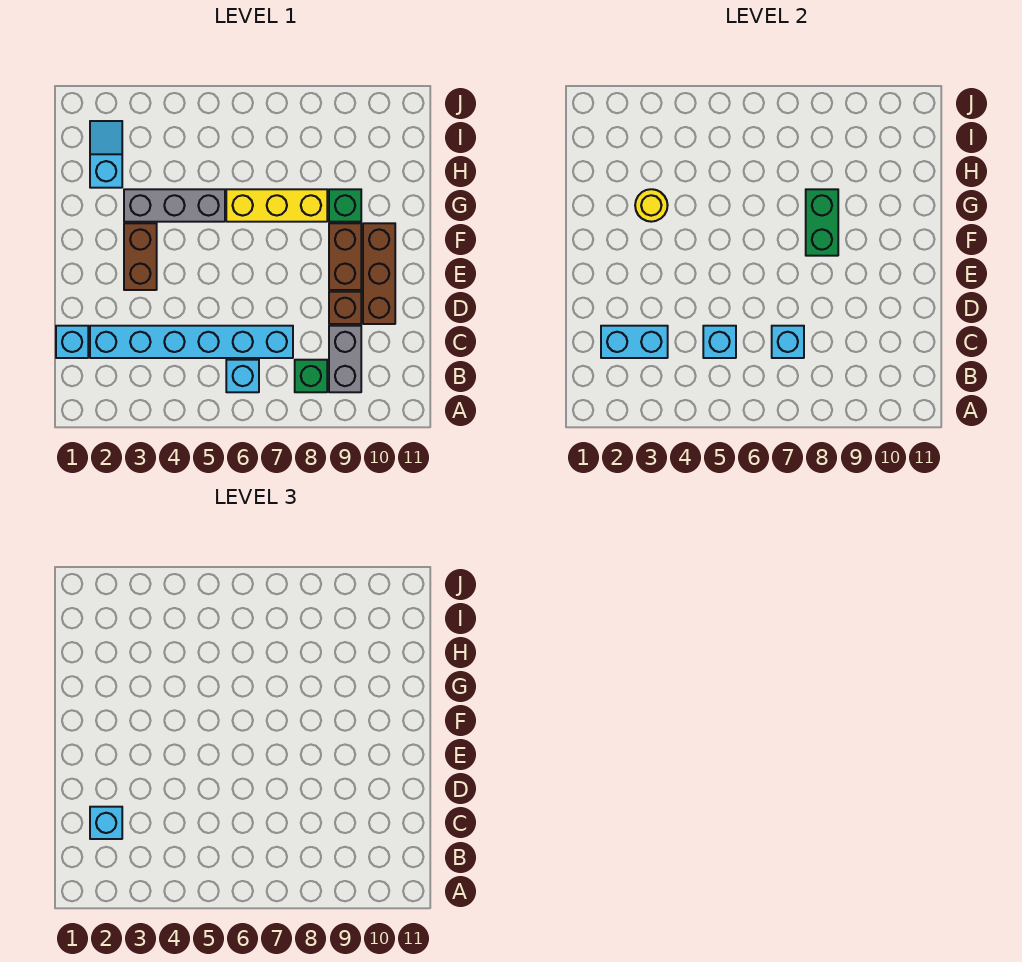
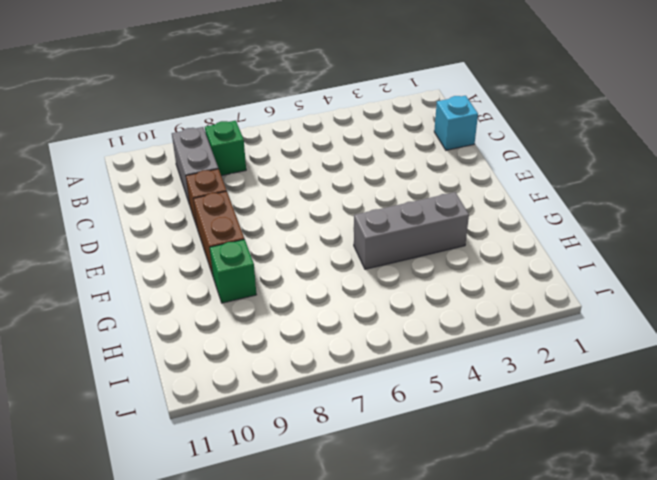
none -> cyan brick B6 level 1
none -> cyan brick C2:C7 level 1
none -> brown brick D10:F10 level 1

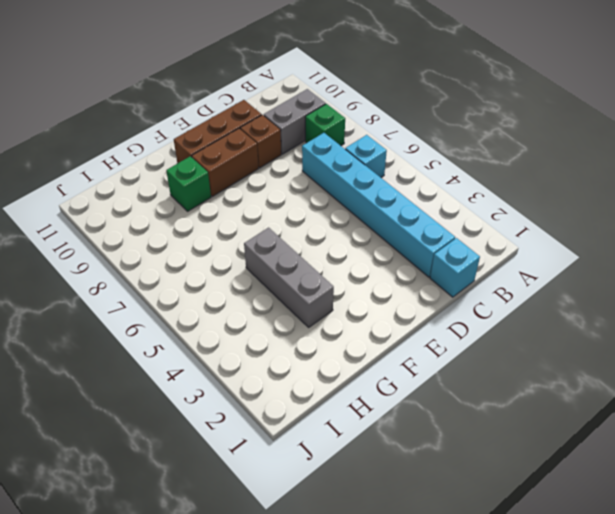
none -> brown brick E3:F3 level 1
none -> yellow brick G6:G8 level 1
none -> cyan slope H2:I2 level 1 top H

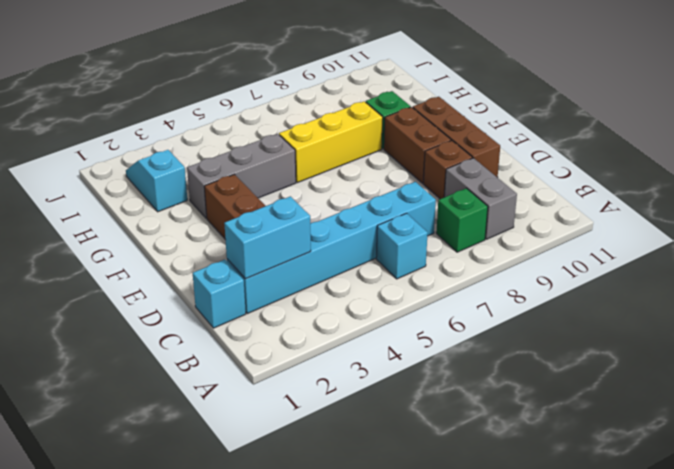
none -> cyan brick C5 level 2
none -> cyan brick C7 level 2
none -> green brick F8:G8 level 2

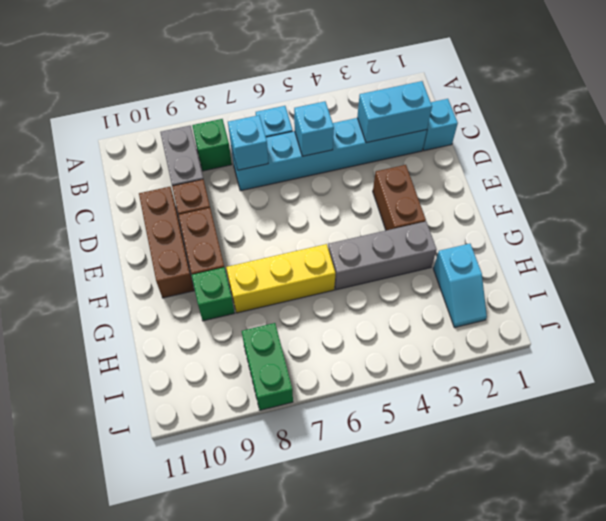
green brick I8:J8 level 1 -> green brick F8:G8 level 2
none -> yellow round brick G3 level 2
none -> cyan brick C2 level 3

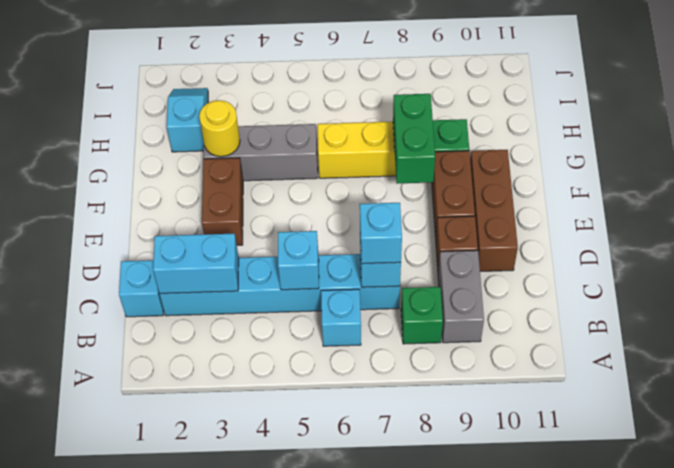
cyan brick C7 level 3 -> cyan brick C2 level 3

